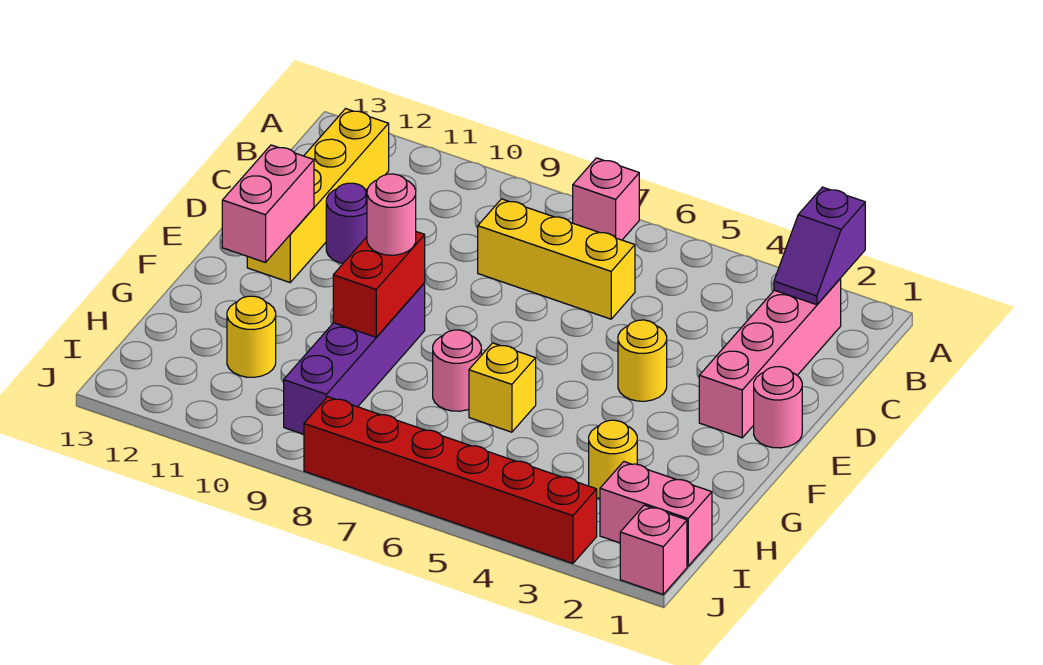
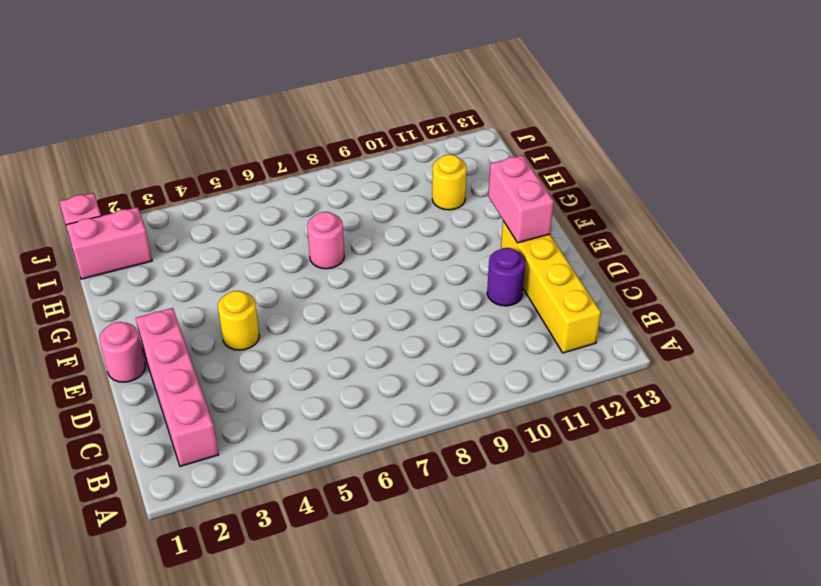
none -> pink brick A7 level 1
none -> yellow brick C6:C8 level 1
none -> purple brick F9:I9 level 1

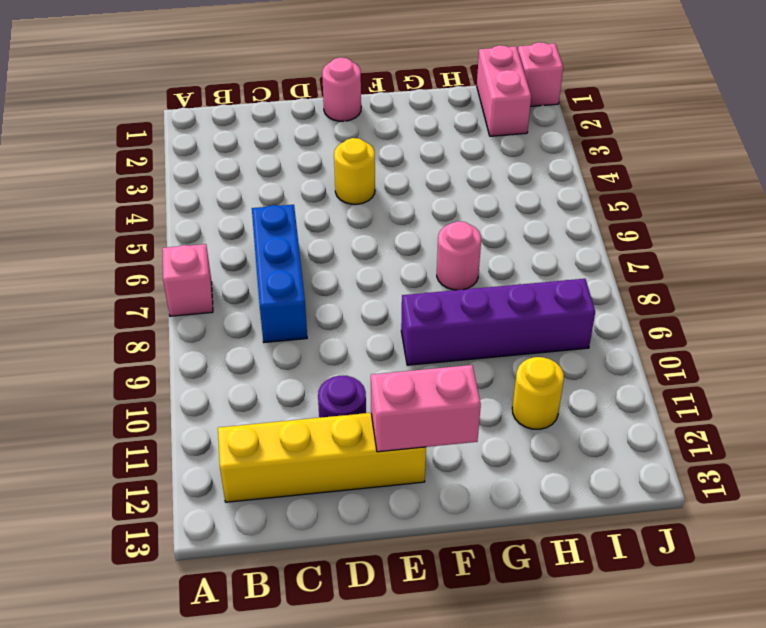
blue brick C6:C8 level 1 -> yellow brick C6:C8 level 1
none -> pink brick B2:E2 level 1
none -> yellow brick G6 level 1
none -> yellow round brick H3 level 1

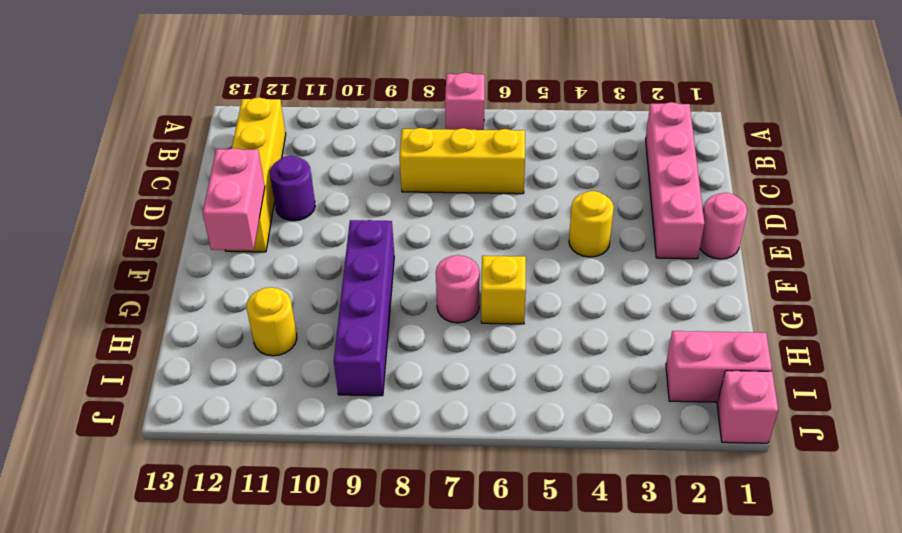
none -> yellow round brick H3 level 1
none -> red brick J3:J8 level 1
none -> purple slope A2:B2 level 2 top A

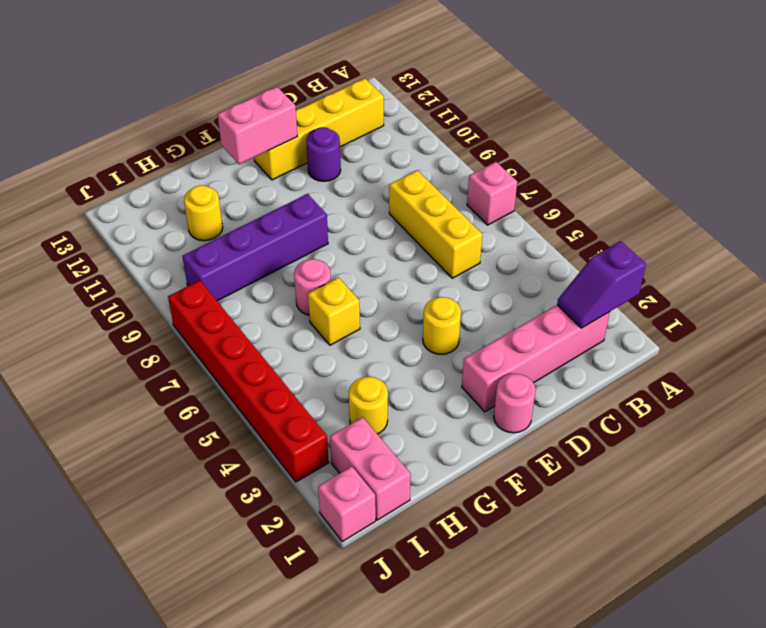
none -> red brick F9:G9 level 2
none -> pink round brick F9 level 3

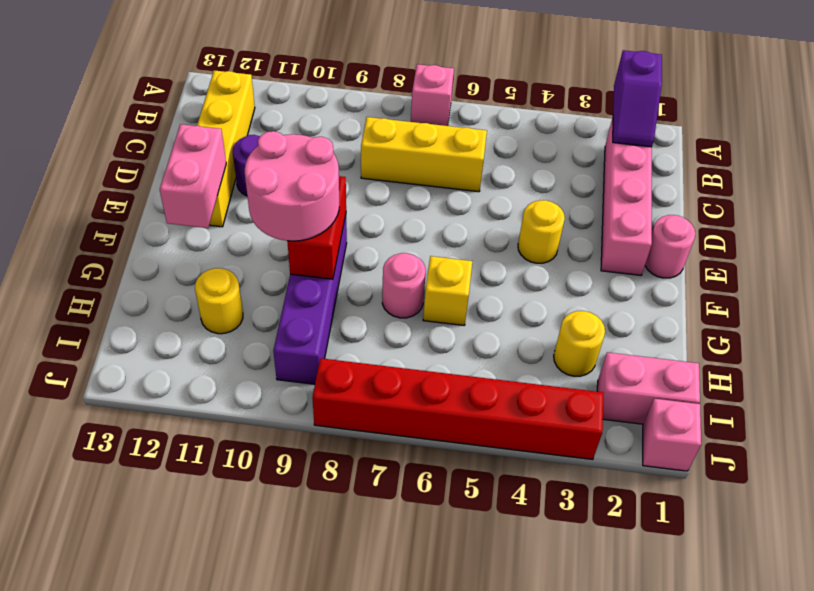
pink round brick F9:G10 level 3 -> pink round brick F9 level 3

